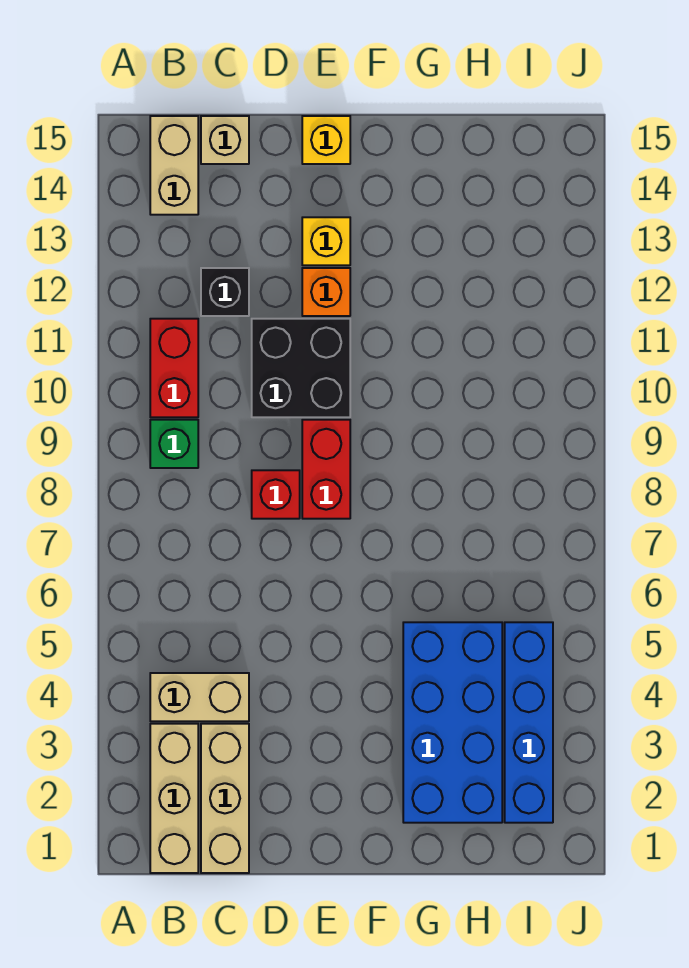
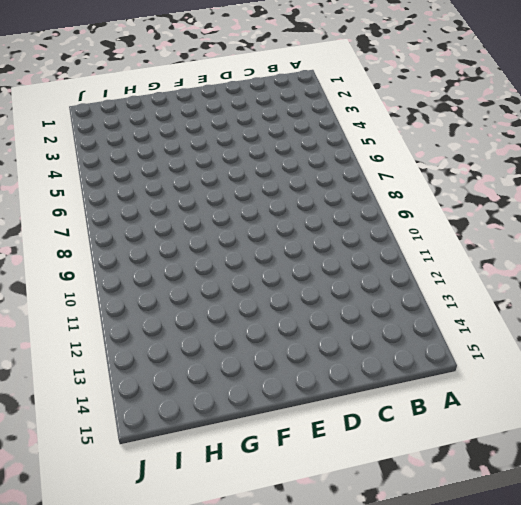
none -> tan brick B1:B3 level 1
none -> tan brick B4:C4 level 1
none -> green brick B9 level 1

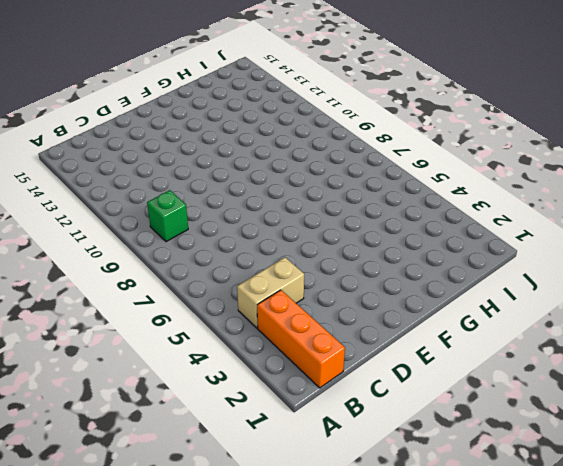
orange brick B1:B3 level 1 -> tan brick B1:B3 level 1
none -> red brick B10:B11 level 1
none -> tan brick B14:B15 level 1
none -> tan brick C1:C3 level 1

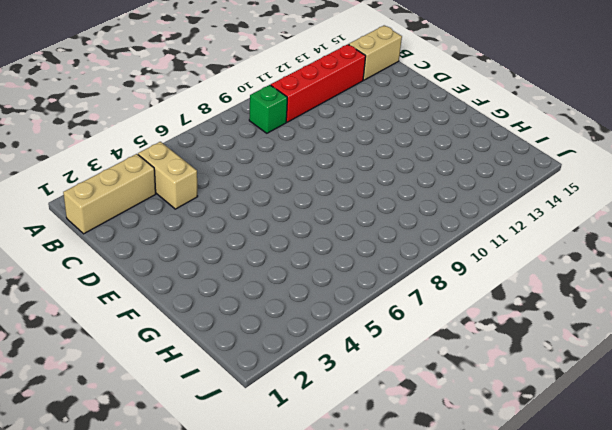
red brick B10:B13 level 1 -> red brick B10:B11 level 1
none -> tan brick C1:C3 level 1
none -> black brick C12 level 1
none -> tan brick C15 level 1

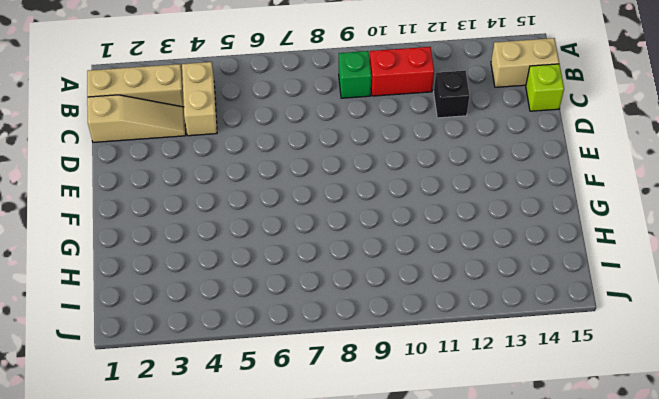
tan slope C1:C3 level 1 top 1 -> tan brick C1:C3 level 1
lime brick C15 level 1 -> tan brick C15 level 1
none -> red brick D8 level 1
none -> black brick D10:E11 level 1
none -> red brick E8:E9 level 1

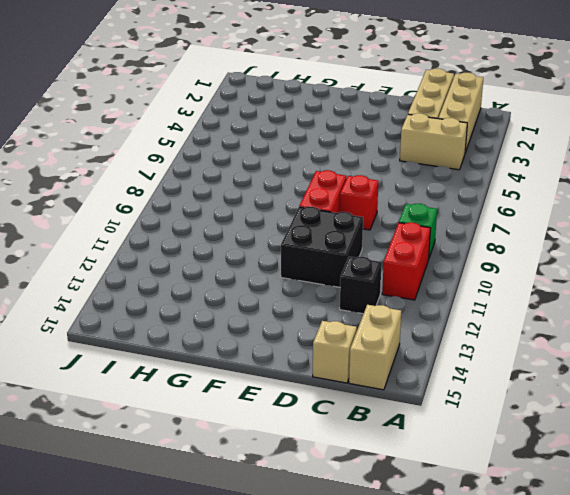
none -> orange brick E12 level 1
none -> yellow brick E13 level 1
none -> yellow brick E15 level 1

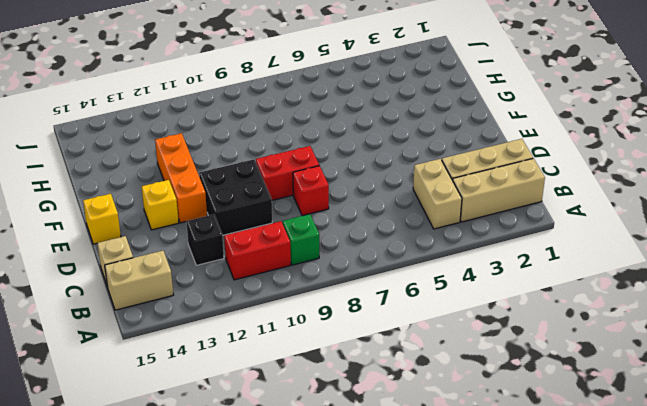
orange brick E12:G12 level 1 -> orange brick E12 level 1
none -> blue brick G2:H5 level 1
none -> blue brick I2:I5 level 1

